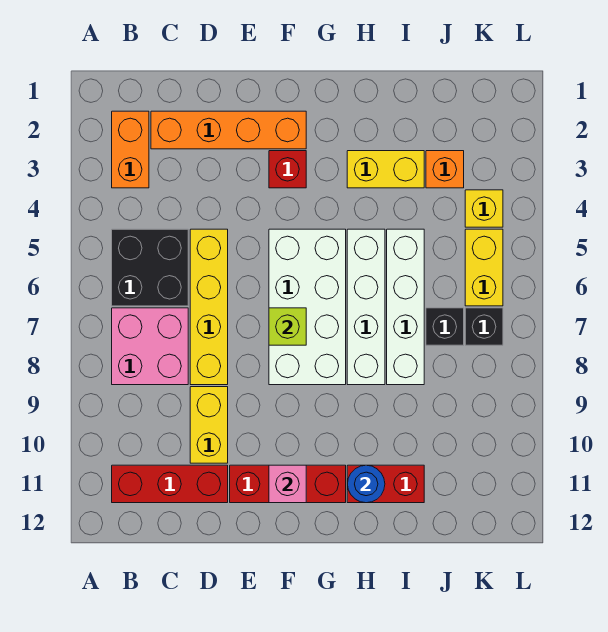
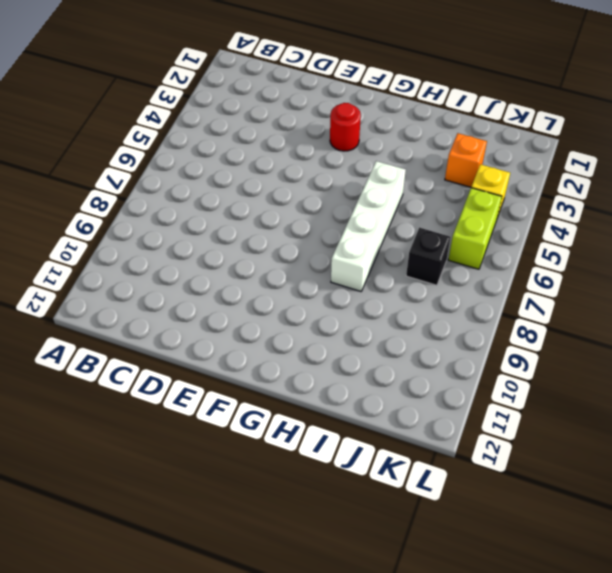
red round brick F3 level 1 -> red brick F3 level 1
lime brick K5:K6 level 1 -> yellow brick K5:K6 level 1
none -> orange brick B2:B3 level 1
none -> black brick B5:C6 level 1
none -> pink brick B7:C8 level 1

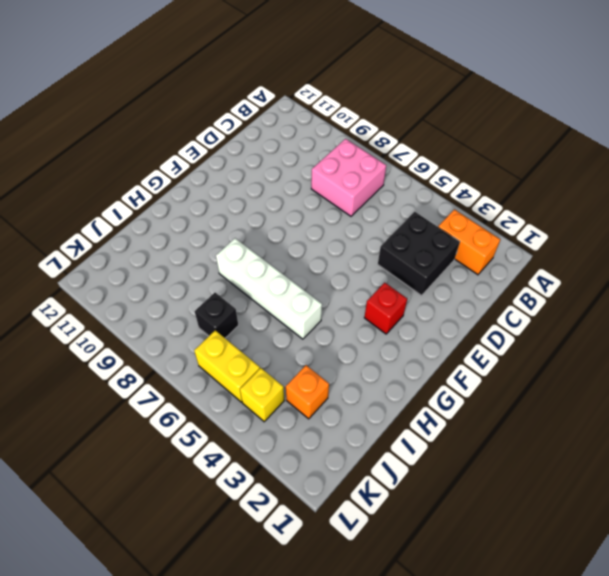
black brick C3:D4 level 1 -> black brick B5:C6 level 1
none -> red brick B11:D11 level 1
none -> orange brick C2:F2 level 1
none -> yellow brick D5:D8 level 1

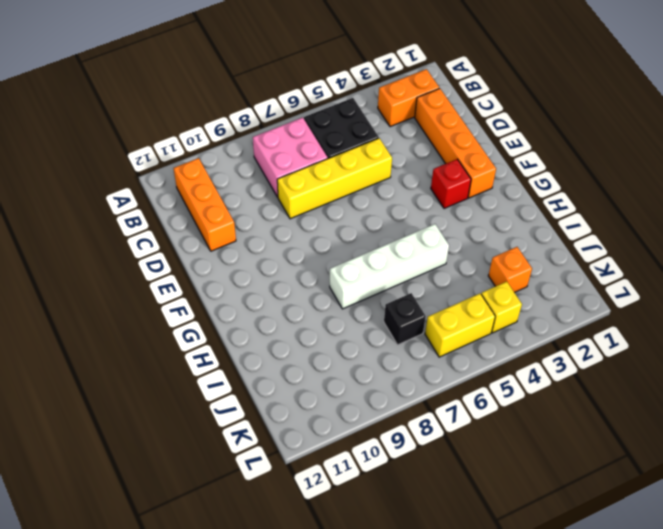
orange brick B11:D11 level 1 -> red brick B11:D11 level 1
none -> yellow brick D9:D10 level 1
none -> red brick E11:G11 level 1
none -> white brick F5:G8 level 1

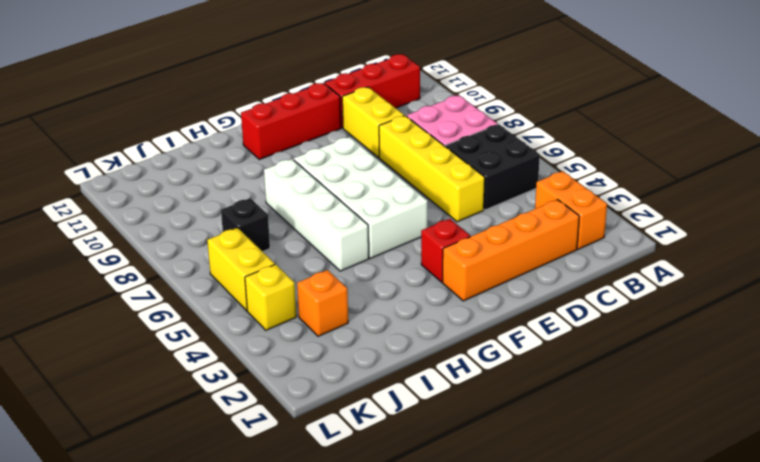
none -> yellow brick H3:I3 level 1
none -> red brick H11:I11 level 1
none -> white brick I5:I8 level 1

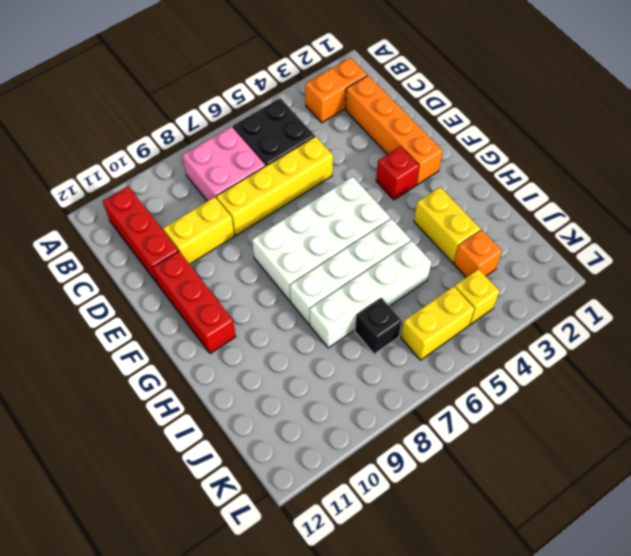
none -> red brick H11:I11 level 1
none -> black brick K7 level 1
none -> lime brick F7 level 2

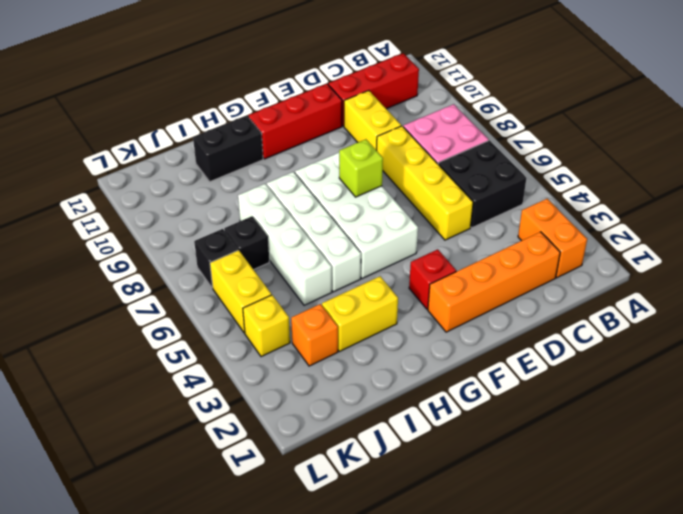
black brick H11:I11 level 1 -> red brick H11:I11 level 1
none -> pink brick F11 level 2
none -> blue round brick H11 level 2

